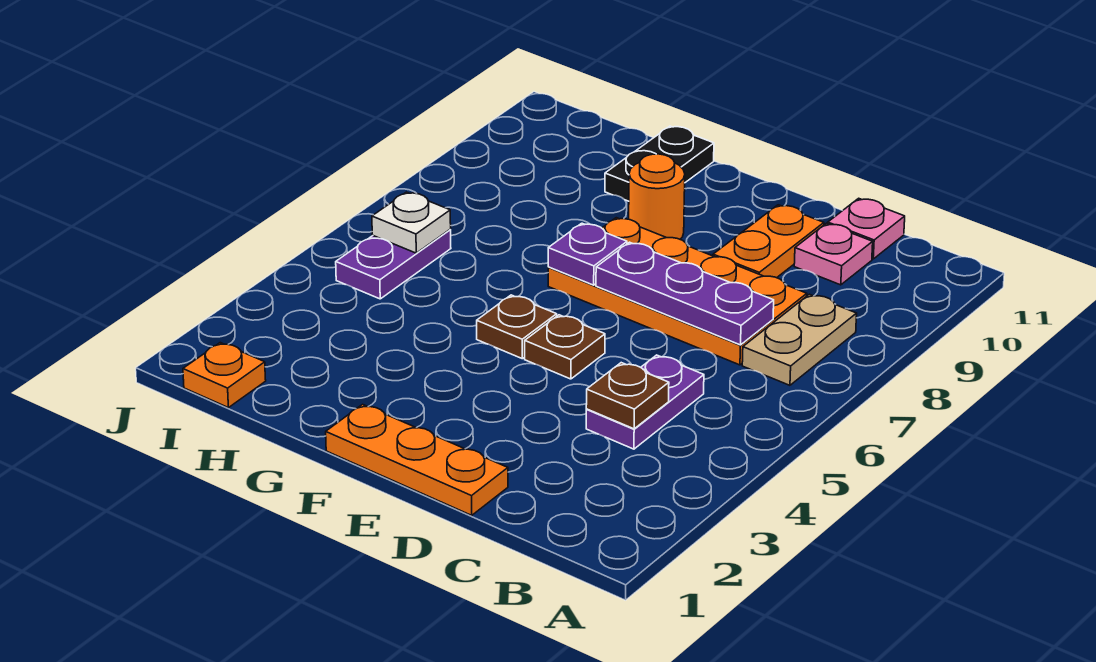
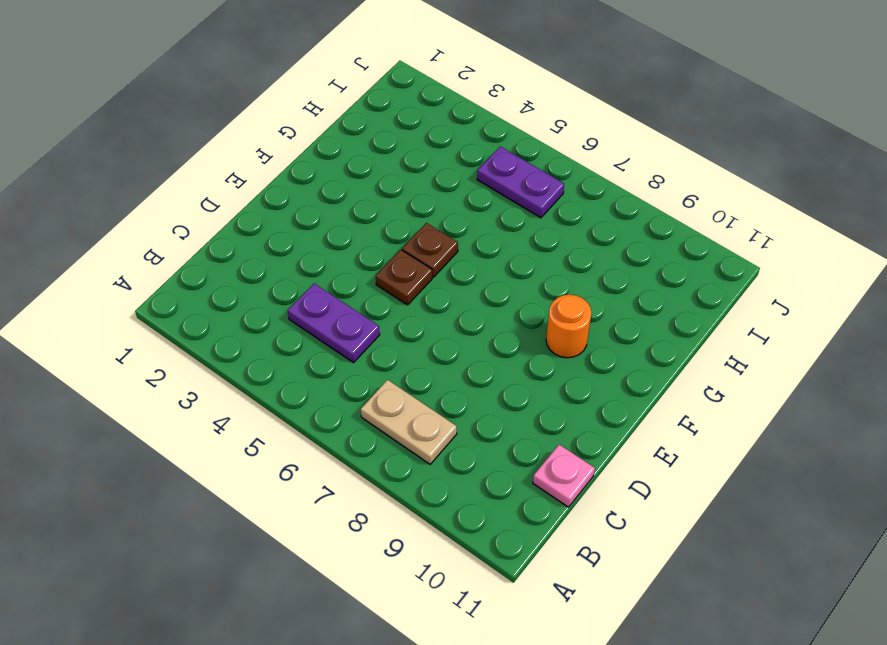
none -> orange plate C7:F8 level 1
none -> pink plate C10 level 1
none -> orange plate D1:F1 level 1

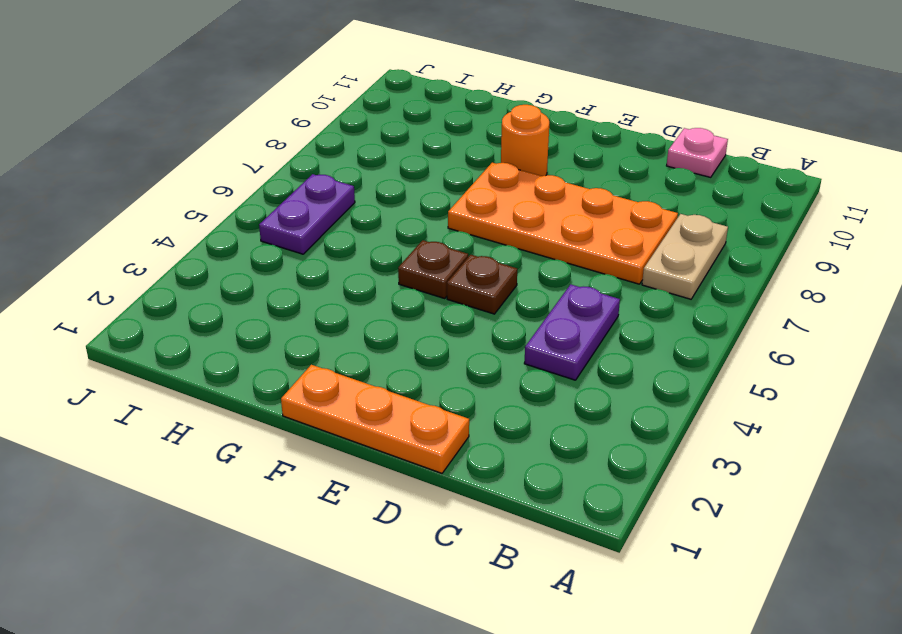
none -> pink plate C10 level 1
none -> orange plate D9:D10 level 1
none -> black plate G10:G11 level 1

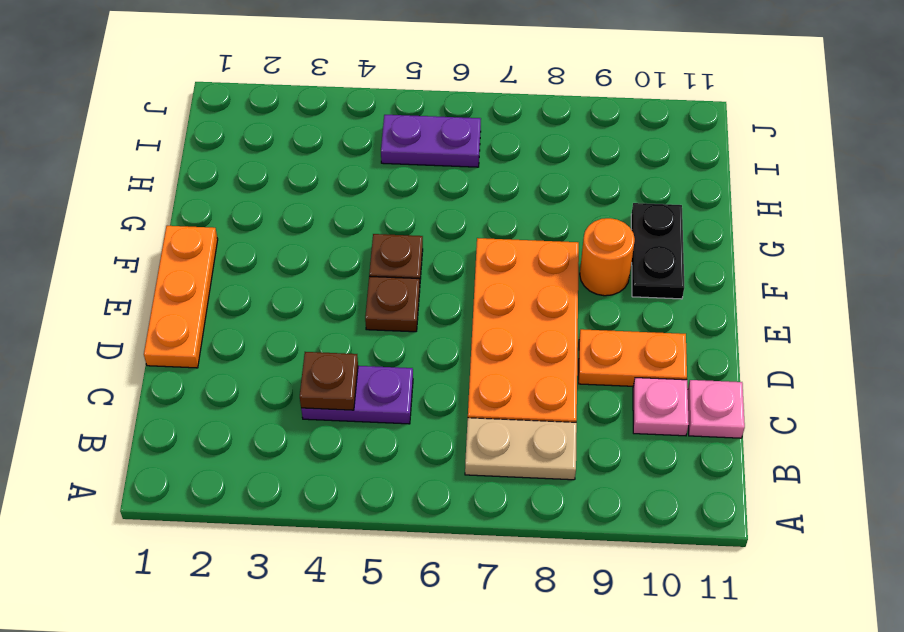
black plate F10:G10 level 1 -> black plate G10:G11 level 1
none -> orange plate I1 level 1
none -> purple plate C7:E7 level 2
none -> purple plate F7 level 2

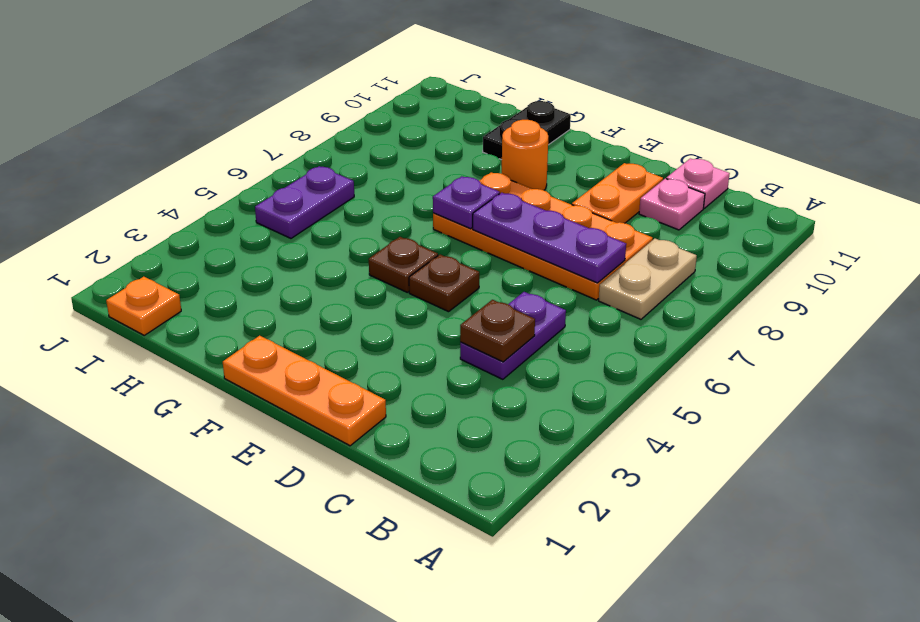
none -> white plate I6 level 2

